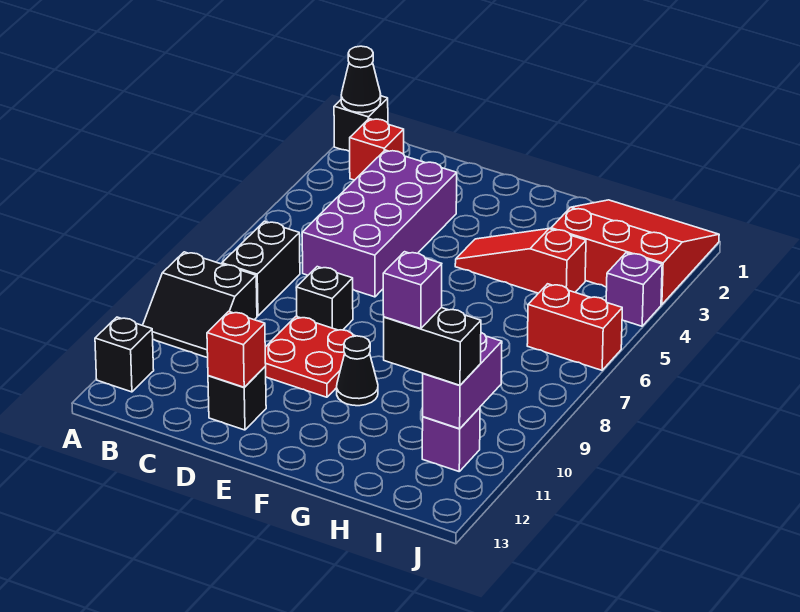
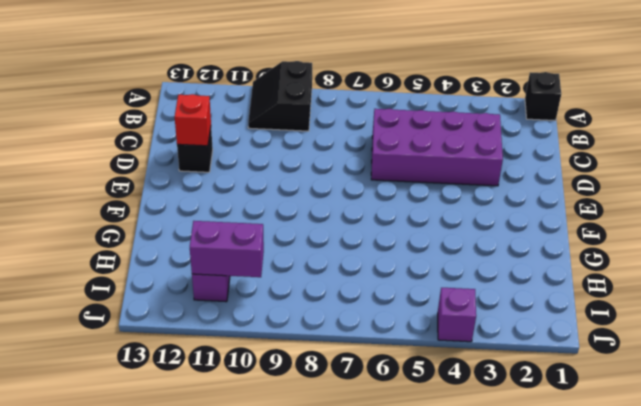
none -> black brick A12 level 1
none -> red brick B2 level 1
none -> black brick B7:B8 level 1

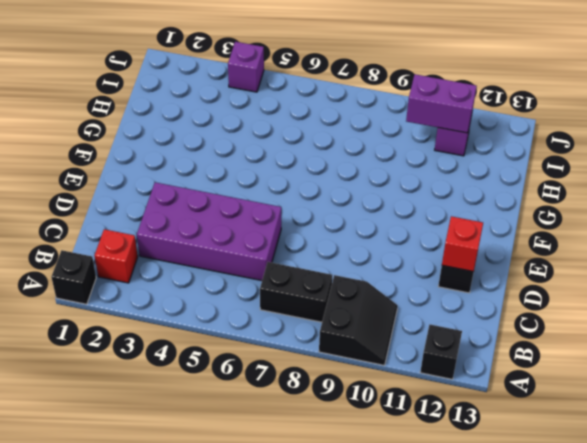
none -> black brick D8 level 1
none -> red plate D9:E10 level 1
none -> red slope F4:H4 level 1 top H

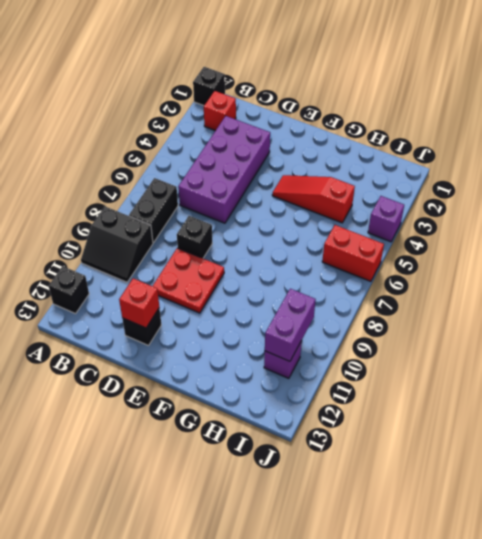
none -> black cone F10 level 1
none -> red slope H1:J3 level 1 top 3
none -> black cone A1 level 2

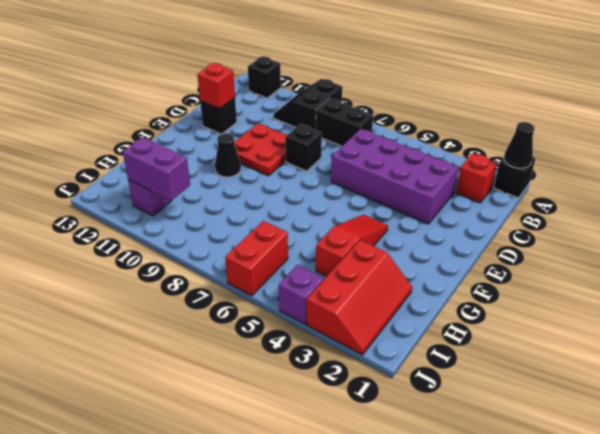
red slope H2:J3 level 1 top 3 -> red slope H1:J3 level 1 top 3
none -> black brick H11:I11 level 3
none -> purple brick H11 level 4

